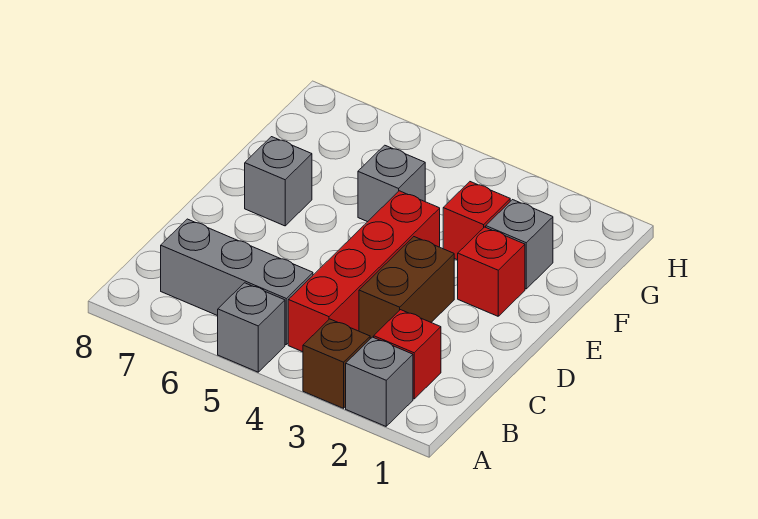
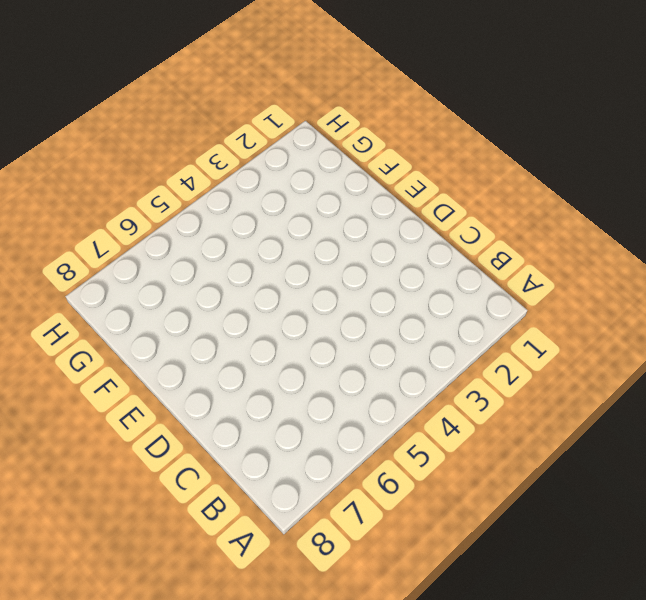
none -> grey brick A2 level 1
none -> brown brick A3 level 1
none -> grey brick A5 level 1

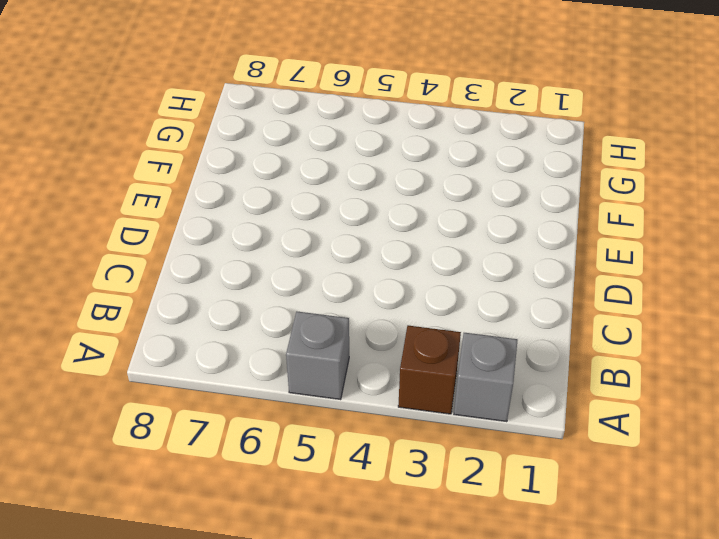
none -> red brick B2 level 1
none -> red brick B4:E4 level 1
none -> grey brick B5:B7 level 1

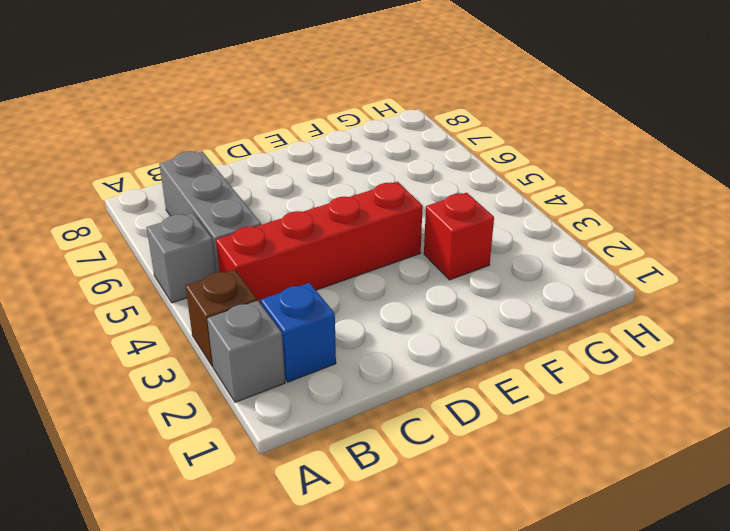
blue brick B2 level 1 -> red brick B2 level 1
none -> brown brick C3:D3 level 1
none -> red brick E2 level 1
none -> grey brick E7 level 1

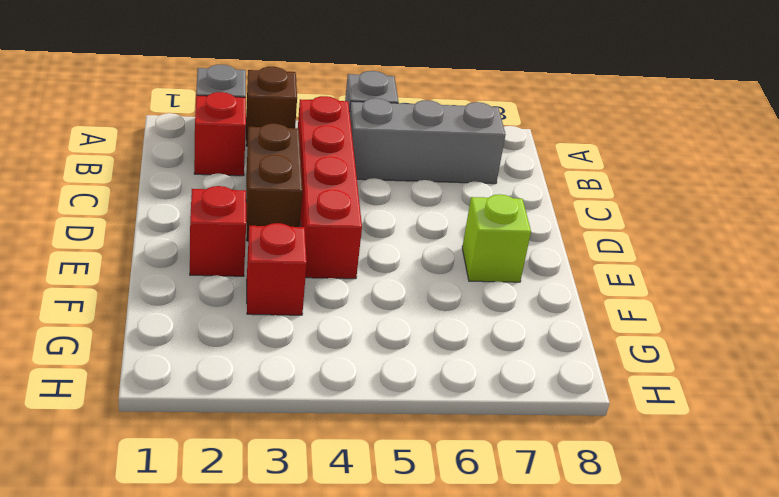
lime brick E7 level 1 -> grey brick E7 level 1
none -> grey brick F2 level 1
none -> grey brick F5 level 1

